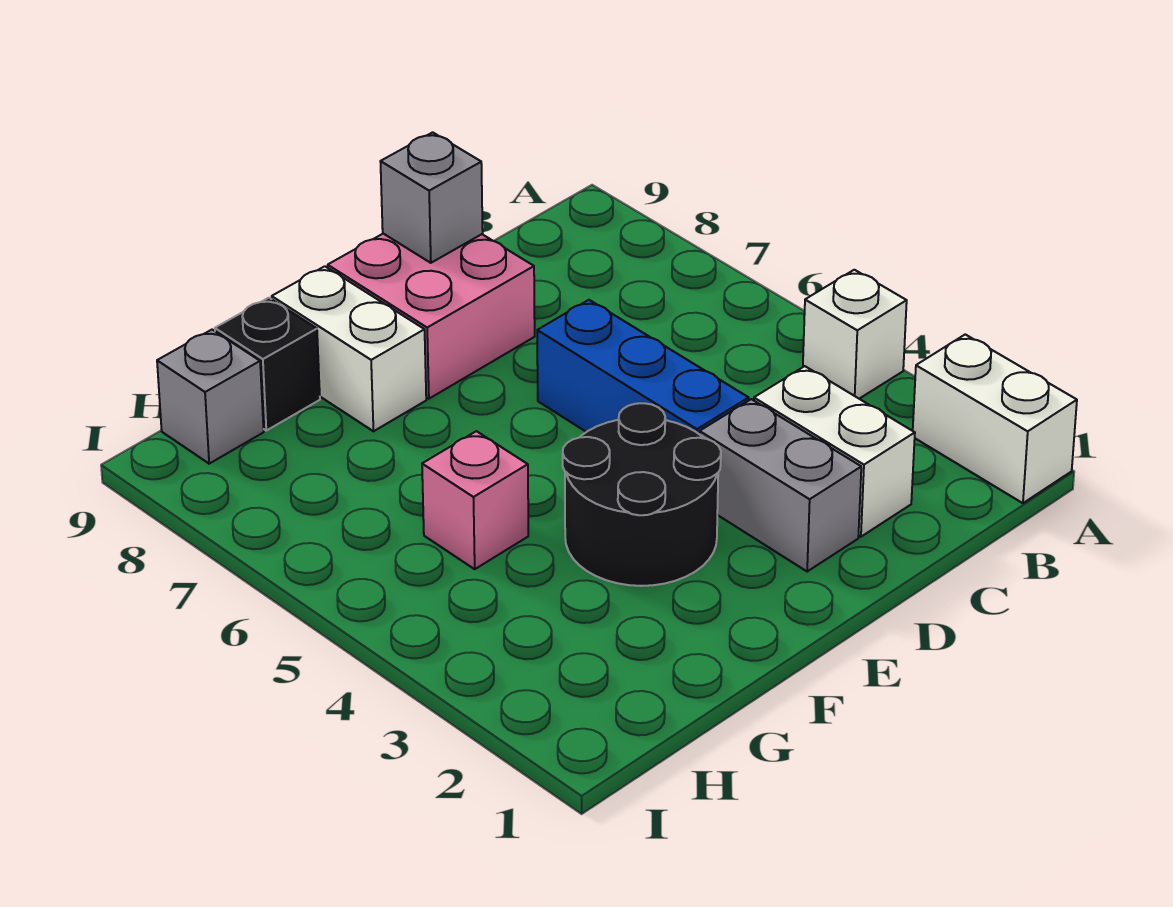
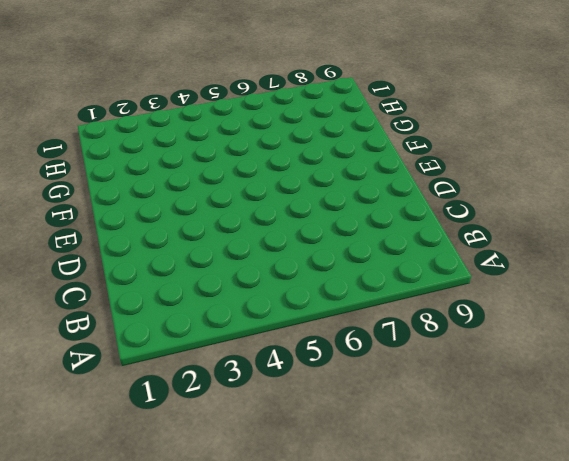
none -> white brick A1:A2 level 1
none -> white brick A4 level 1
none -> white brick C2:C3 level 1

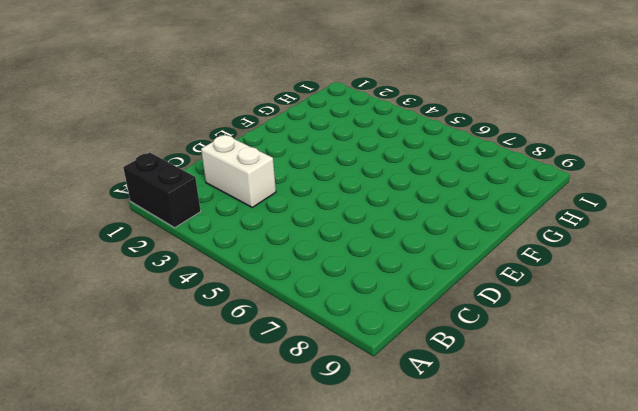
black brick A1:A2 level 1 -> white brick A1:A2 level 1
none -> white brick A4 level 1
none -> grey brick D2:D3 level 1
none -> blue brick D4:D6 level 1

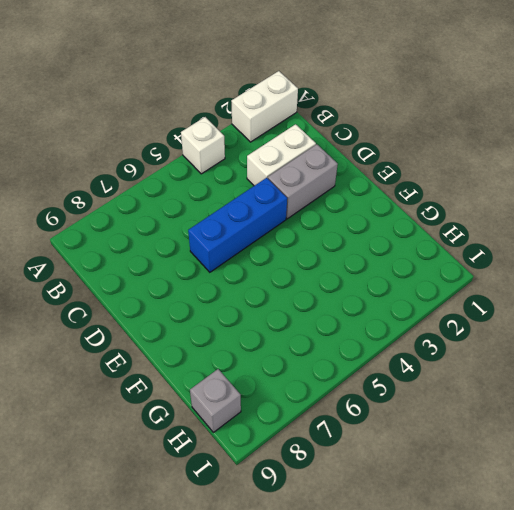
none -> pink brick D8:E9 level 1
none -> black round brick E3:F4 level 1
none -> white brick F8:F9 level 1

